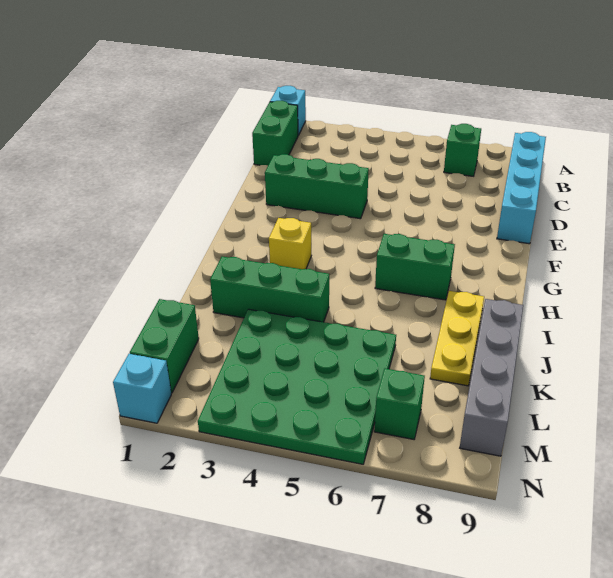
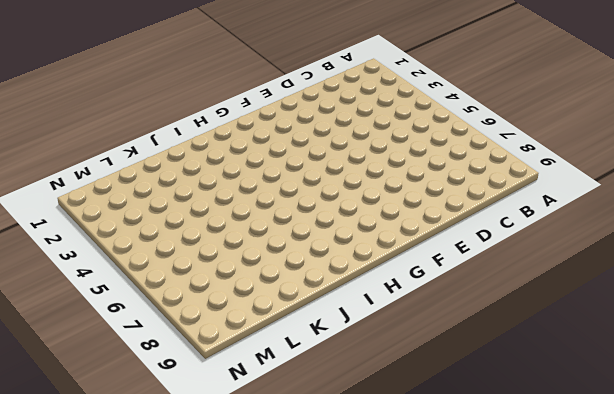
none -> cyan brick A1 level 1
none -> green brick B1:C1 level 1
none -> green brick B7 level 1

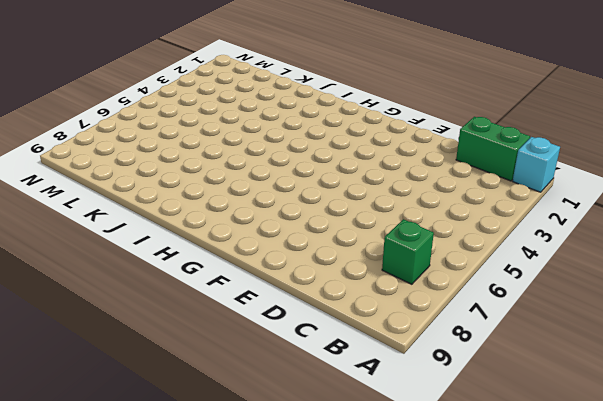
none -> cyan brick B9:E9 level 1
none -> green brick E2:E4 level 1
none -> yellow brick H3 level 1

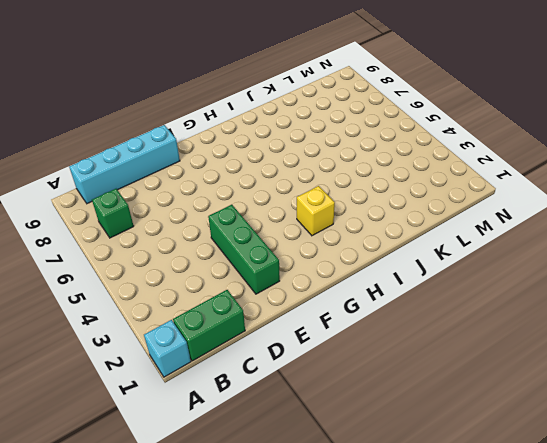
none -> green brick H6:H7 level 1
none -> yellow plate I8:K8 level 1
none -> green brick J2:J4 level 1

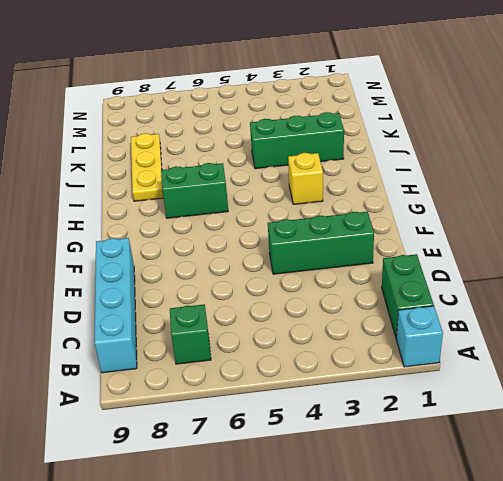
none -> grey brick J9:M9 level 1
none -> green plate K3:N6 level 1
none -> green brick L1:M1 level 1

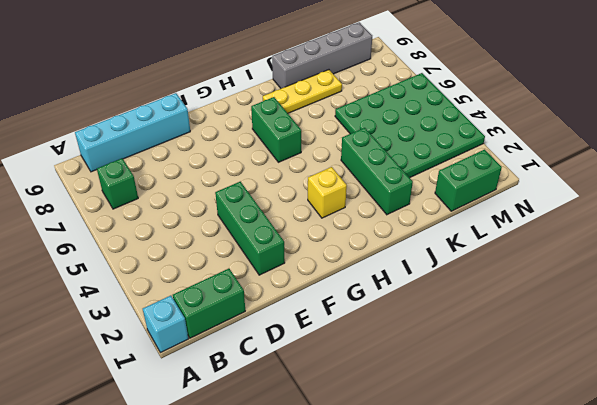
none -> green brick M7 level 1
none -> cyan brick N1 level 1

